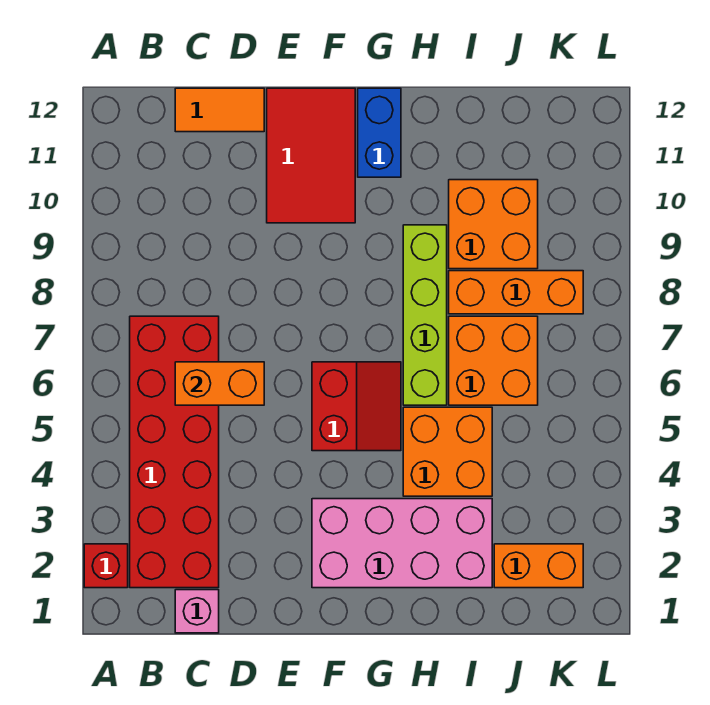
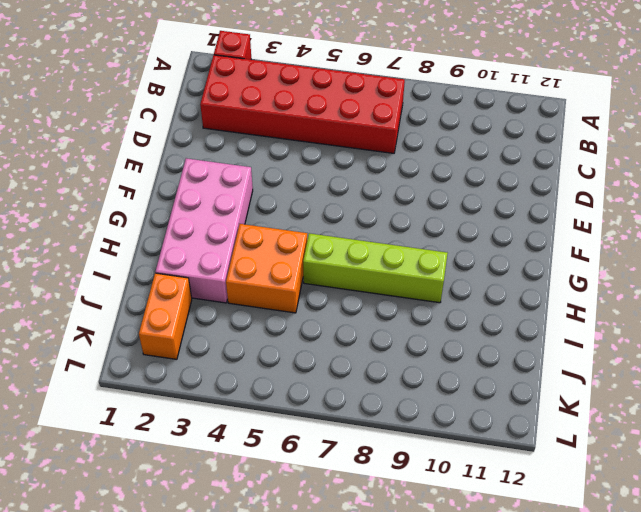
none -> pink brick C1 level 1
none -> orange tile C12:D12 level 1
none -> red tile E10:F12 level 1

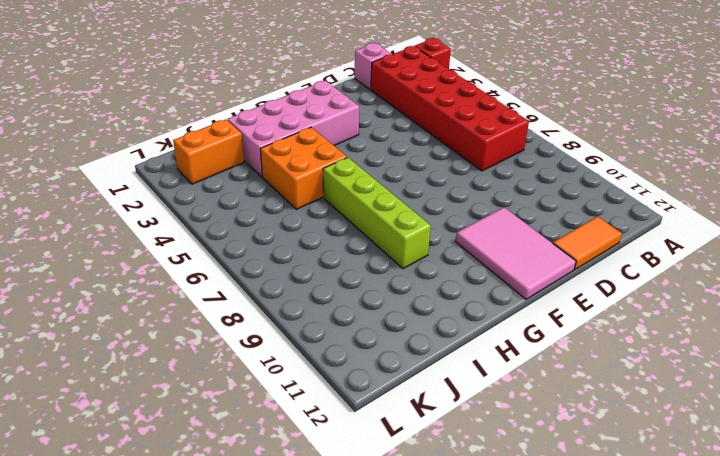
pink tile E10:F12 level 1 -> red tile E10:F12 level 1
none -> red slope F5:G6 level 1 top F
none -> blue brick G11:G12 level 1
none -> orange brick I6:J7 level 1

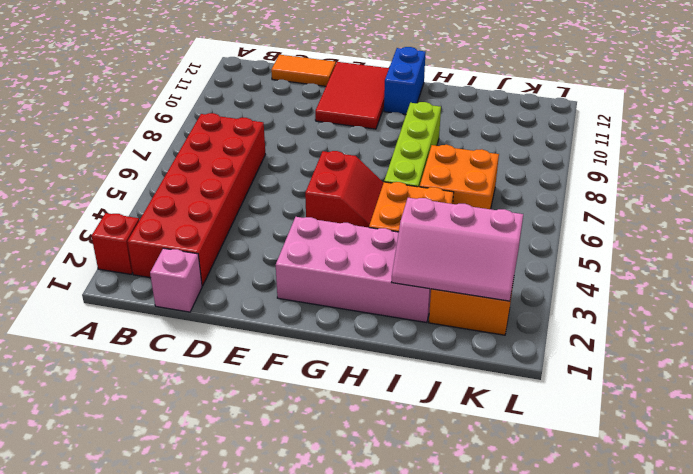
pink slope I2:K3 level 2 top 3 -> none
none -> orange brick I8:K8 level 1
none -> orange brick I9:J10 level 1
none -> orange brick C6:D6 level 2

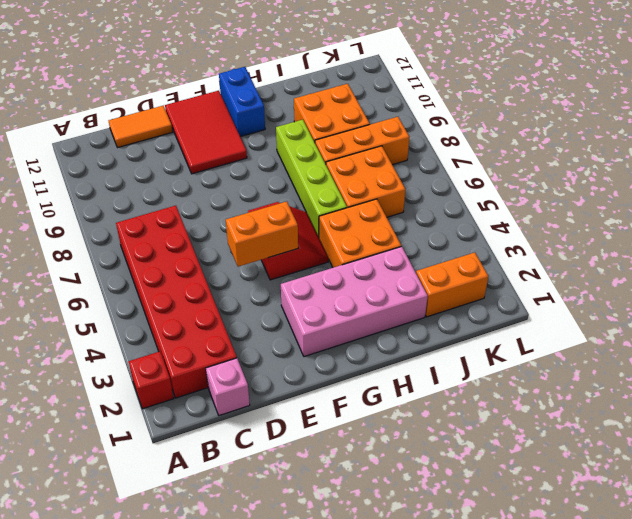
orange brick E5:F5 level 2 -> orange brick C6:D6 level 2

